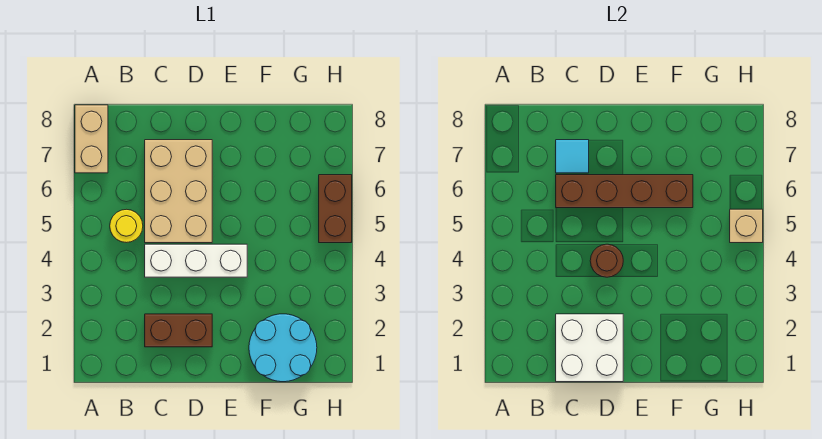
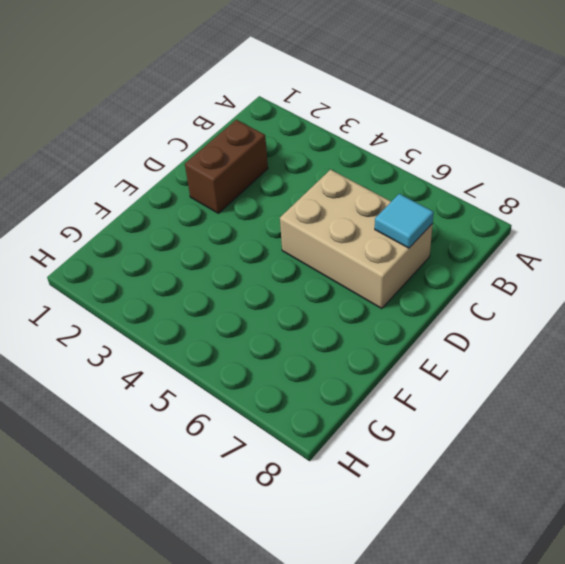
none -> tan brick A7:A8 level 1
none -> yellow round brick B5 level 1
none -> white brick C4:E4 level 1

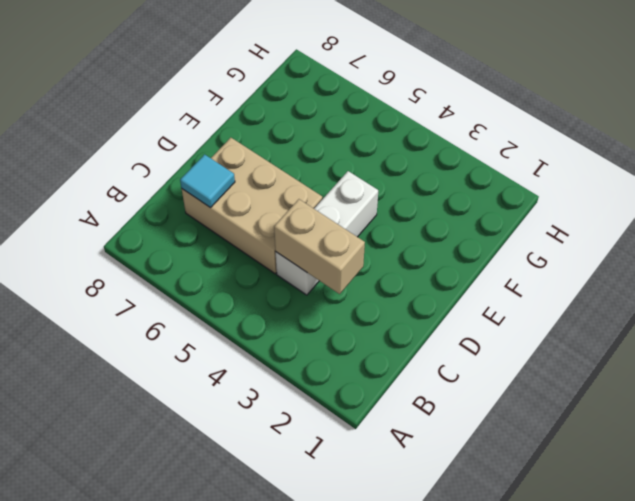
tan brick C3:C4 level 2 -> tan brick A7:A8 level 1
none -> yellow round brick B5 level 1
none -> brown brick C2:D2 level 1
none -> cyan round brick F1:G2 level 1

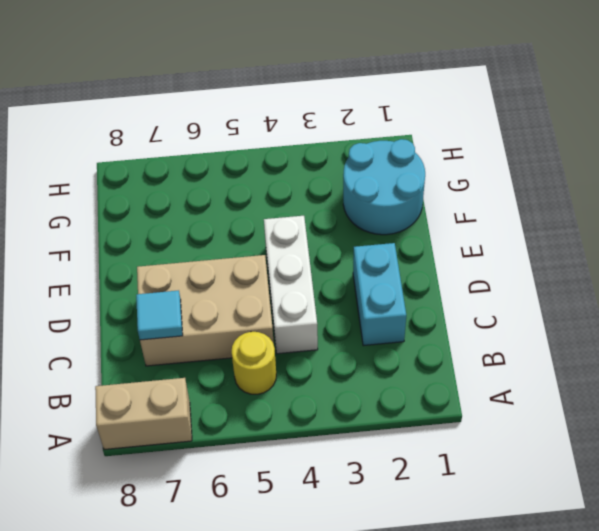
cyan brick C2:D2 level 1 -> brown brick C2:D2 level 1
none -> brown brick H5:H6 level 1
none -> white brick C1:D2 level 2
none -> brown brick C6:F6 level 2

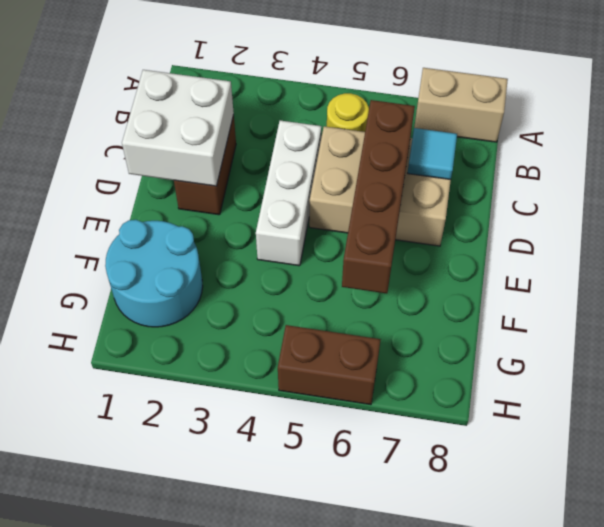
none -> brown round brick D4 level 2
none -> tan brick H5 level 2

